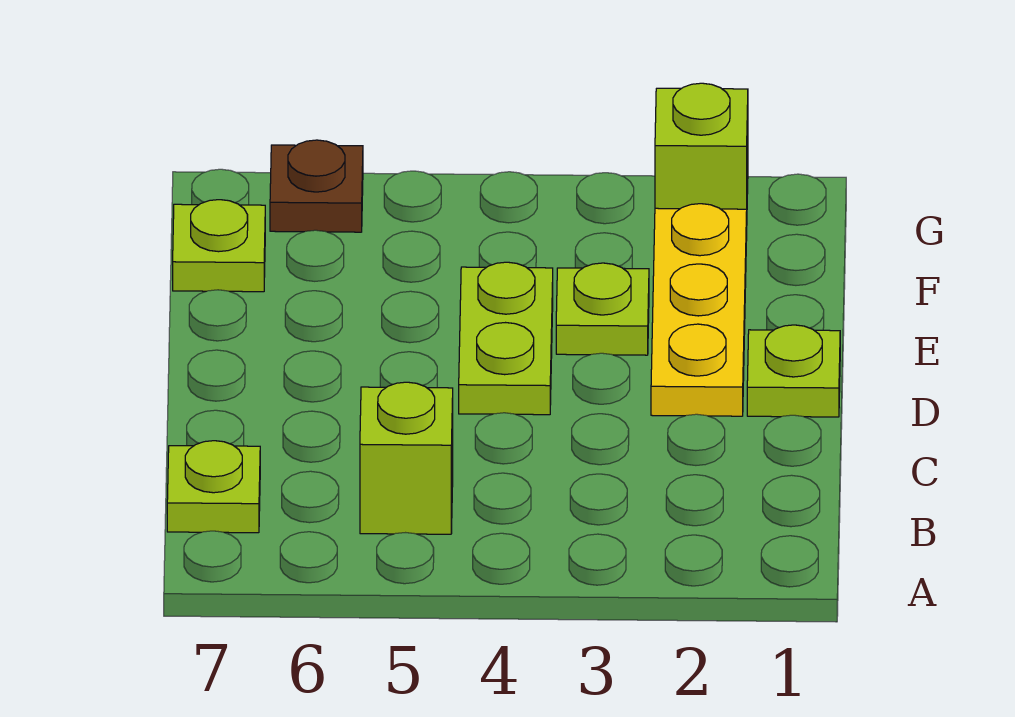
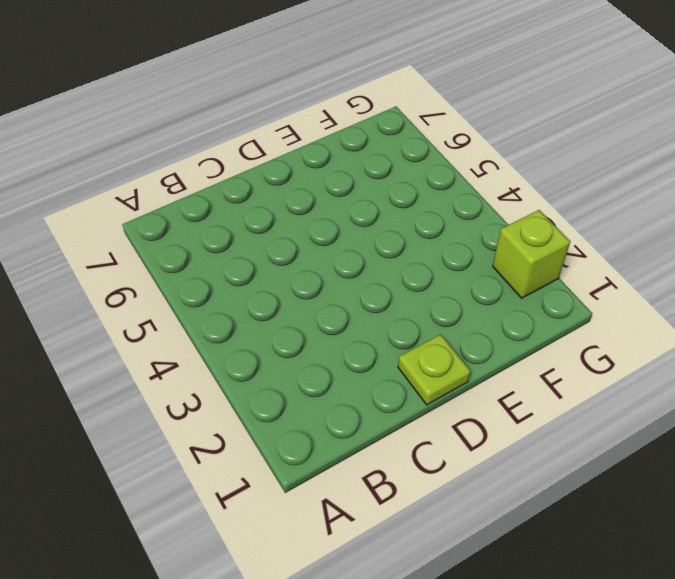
none -> lime brick B5 level 1
none -> lime plate B7 level 1

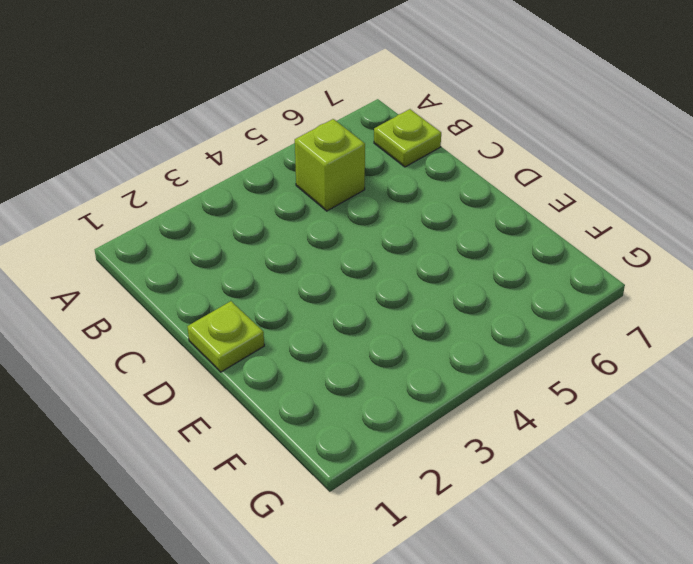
none -> yellow plate D2:F2 level 1
none -> lime plate D4:E4 level 1

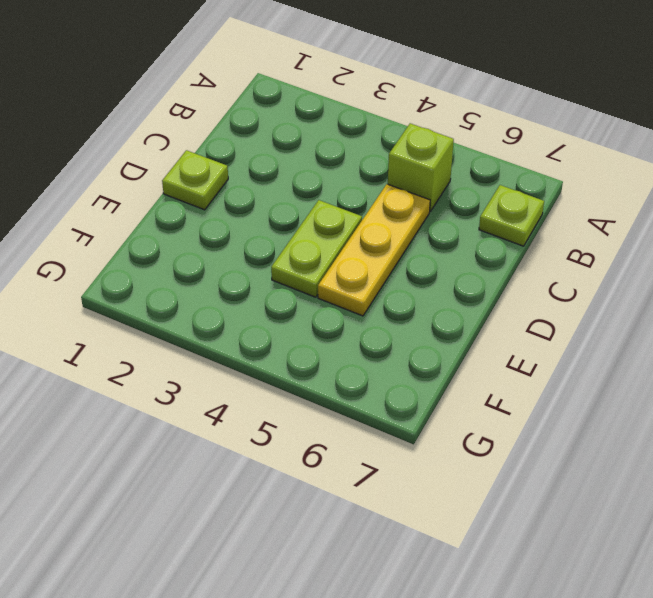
yellow plate C5:E5 level 1 -> yellow plate D2:F2 level 1
none -> lime plate E3 level 1
none -> lime plate F7 level 1

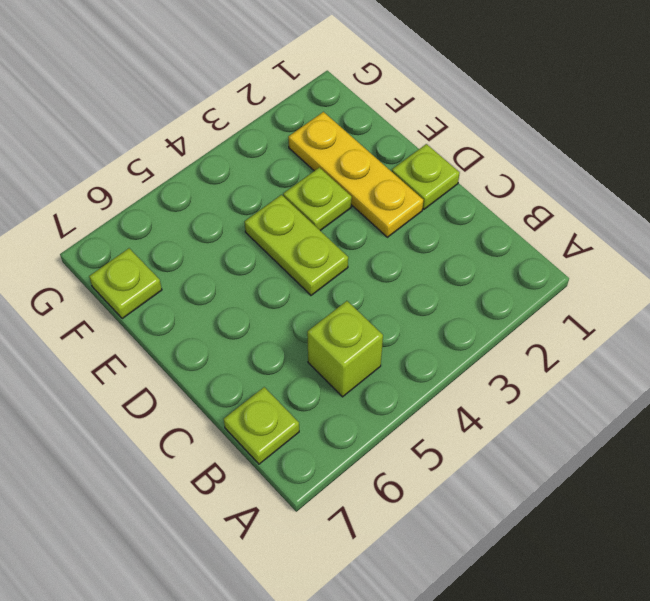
none -> lime brick G2 level 1
none -> brown plate G6 level 1

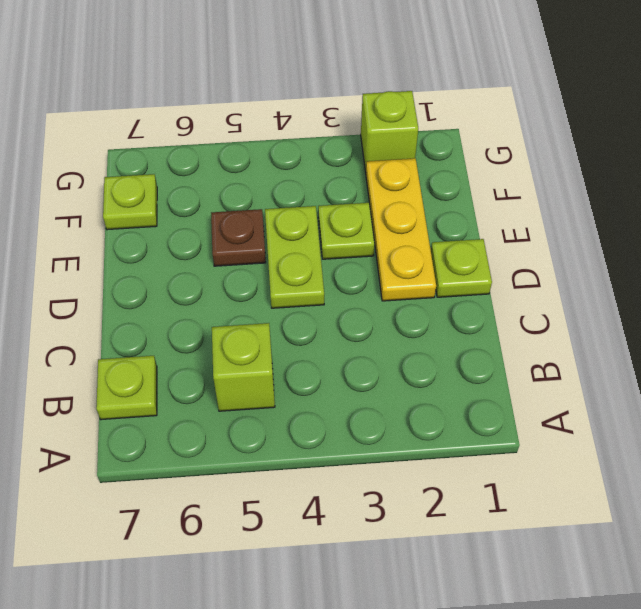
brown plate E5 level 1 -> brown plate G6 level 1

